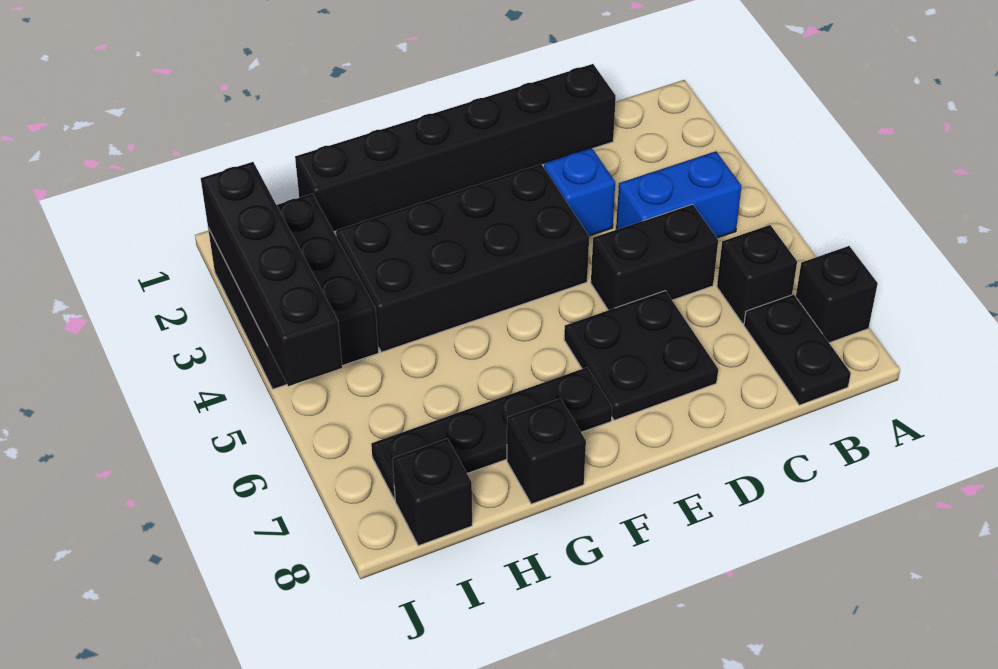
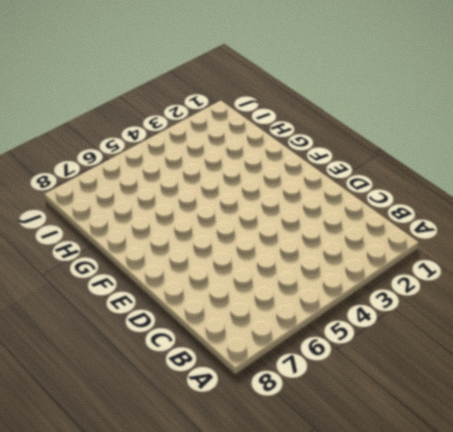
none -> black brick A7 level 1
none -> blue brick B4:C4 level 1
none -> black brick B6 level 1

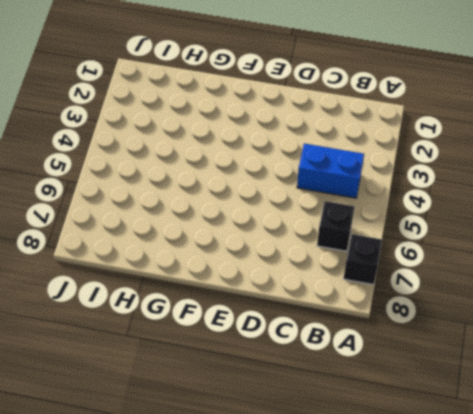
none -> black plate B7:B8 level 1
none -> black brick C1:H1 level 1
none -> black brick C5:D5 level 1

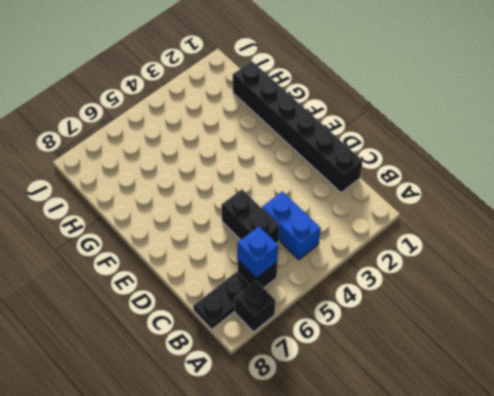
blue brick B6 level 2 -> blue brick D3 level 1
none -> black plate D6:E7 level 1
none -> black brick E3:H4 level 1
none -> black plate F7:I7 level 1

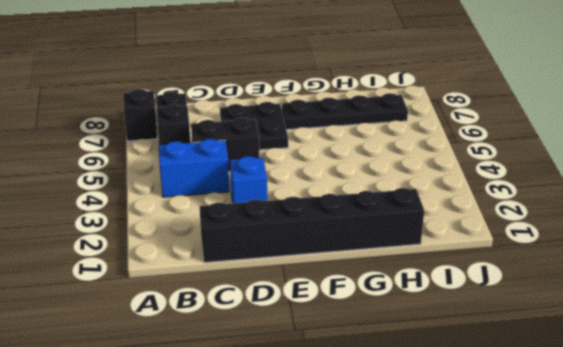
none -> black brick E3:H4 level 1
none -> black brick G8 level 1
none -> black brick I2:J4 level 1

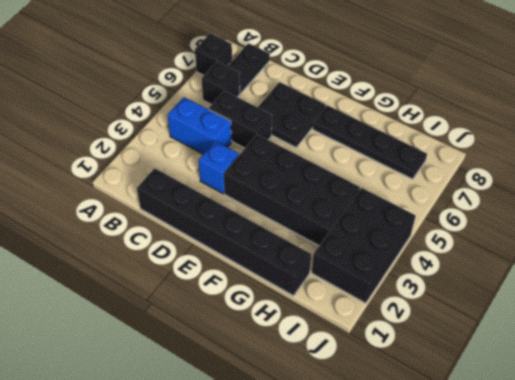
none -> black brick G8 level 1
none -> black brick I8 level 1
none -> black brick J2:J5 level 2

